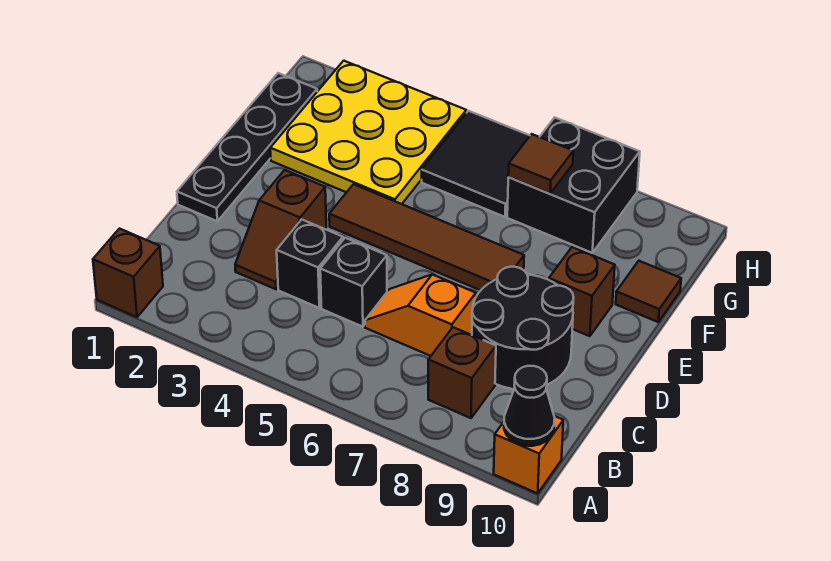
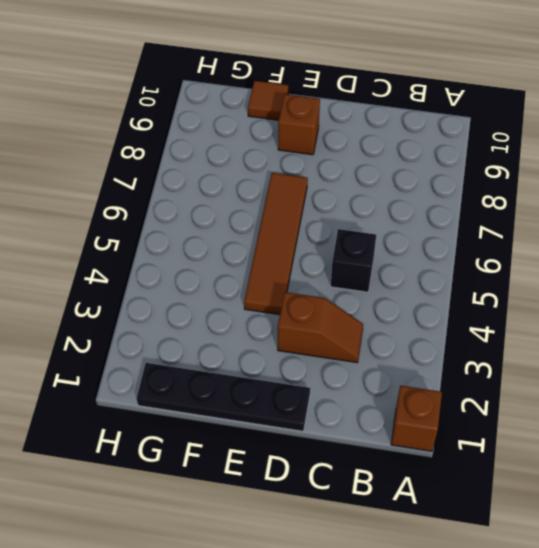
none -> orange brick A10 level 1
none -> brown brick B8 level 1
none -> black brick C4 level 1

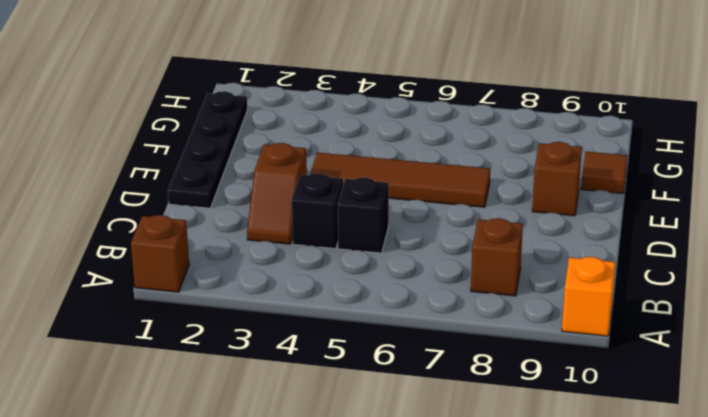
none -> orange slope C6:C7 level 1 top 7
none -> black round brick C8:D9 level 1
none -> yellow plate F2:H4 level 1

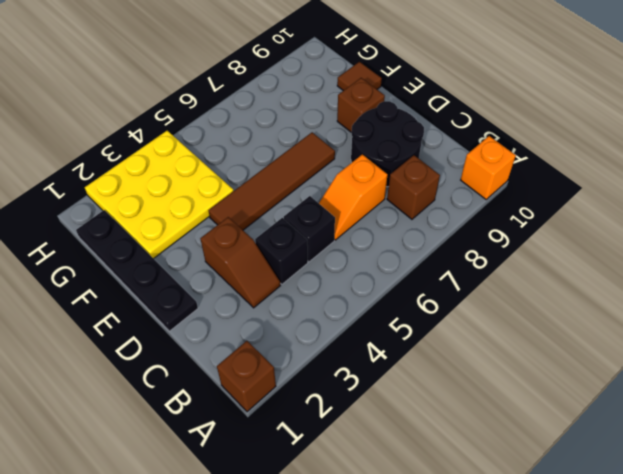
none -> black tile G5:H6 level 1
none -> black brick G7:H8 level 1
none -> black cone A10 level 2

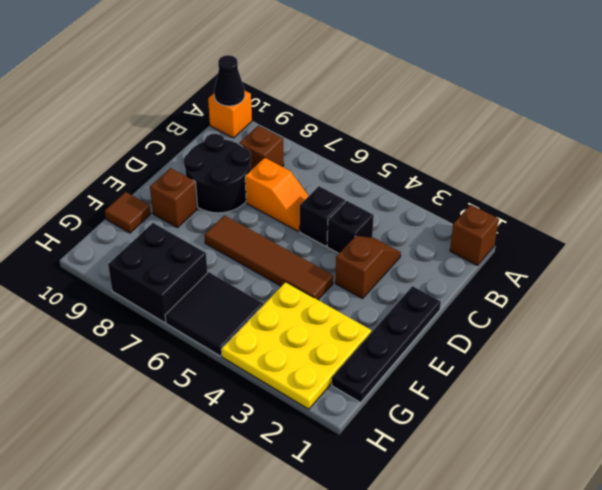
none -> brown tile G7 level 2

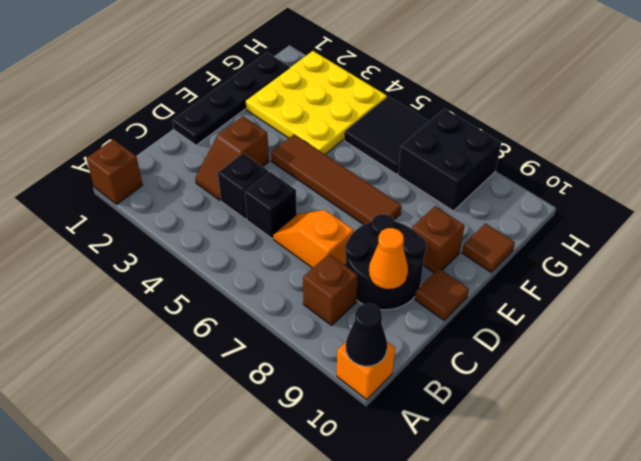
orange cone C9 level 2 -> none
brown tile D10 level 1 -> brown tile G7 level 2

